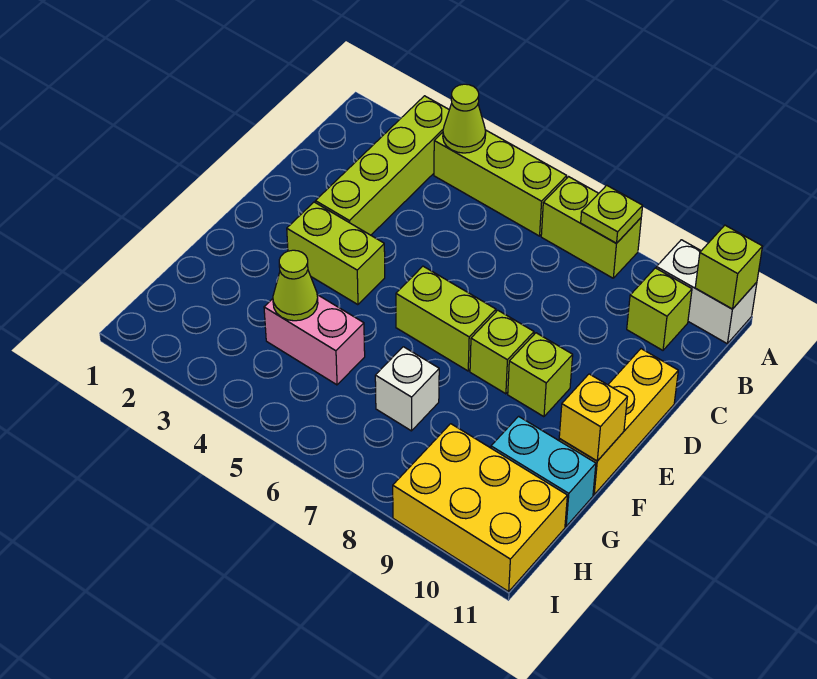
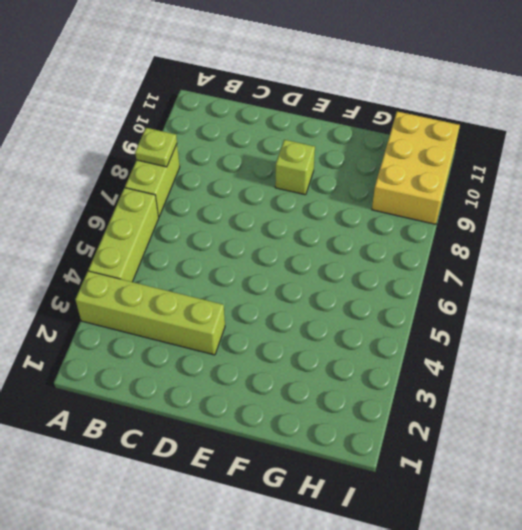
none -> white brick A10:A11 level 1
none -> lime brick B10 level 1
none -> yellow brick D11:F11 level 1

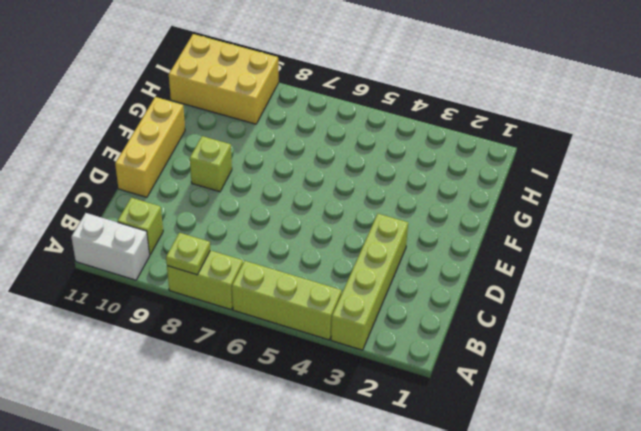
none -> lime brick E3:E4 level 1
none -> lime brick E6:E7 level 1
none -> lime brick E8 level 1

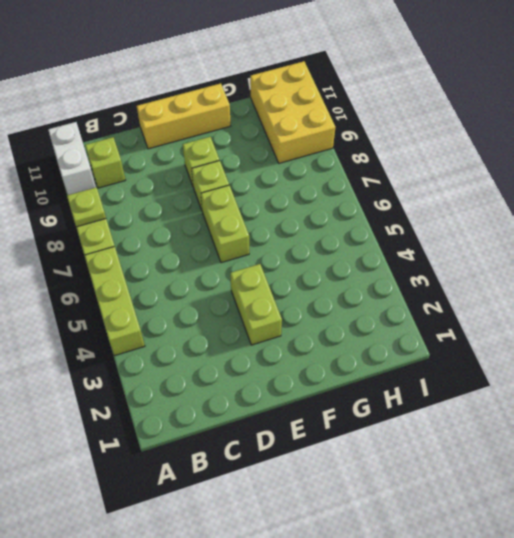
none -> lime brick A3:D3 level 1
none -> pink brick G4:G5 level 1
none -> white brick G7 level 1

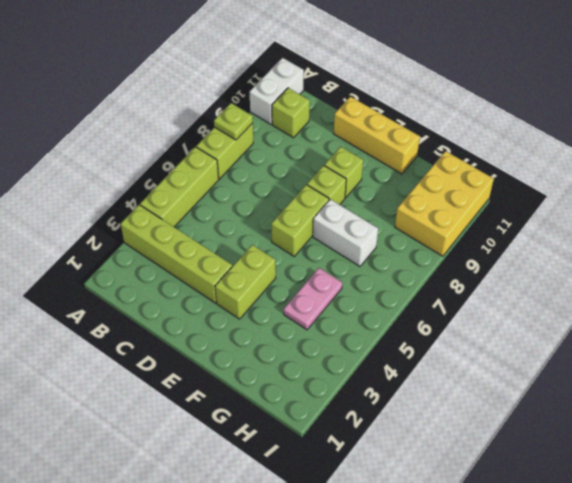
white brick F7:G7 level 1 -> white brick G7 level 1
pink plate G4:G5 level 1 -> pink brick G4:G5 level 1
none -> cyan brick G10:G11 level 1
none -> lime cone A4 level 2
none -> lime brick A11 level 2

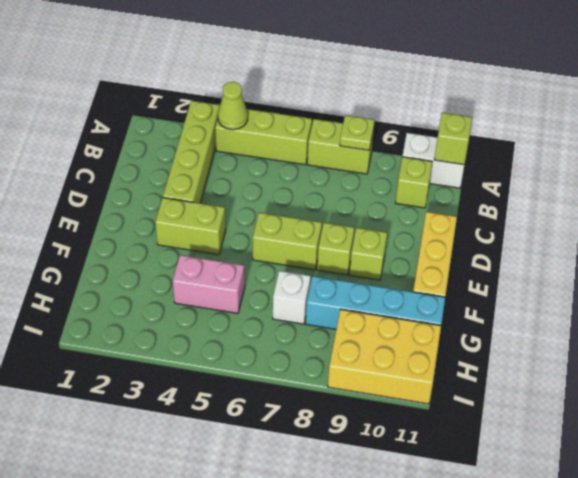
cyan brick G8:G11 level 1 -> cyan brick G10:G11 level 1
none -> yellow brick F11 level 2
none -> lime cone G4 level 2

